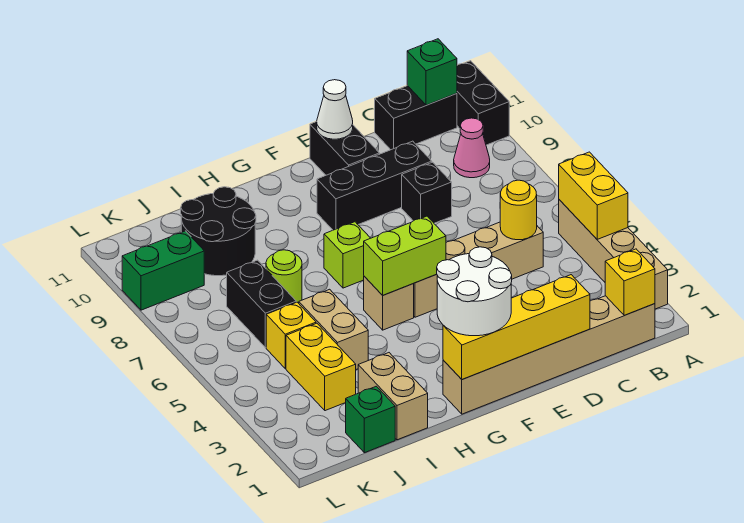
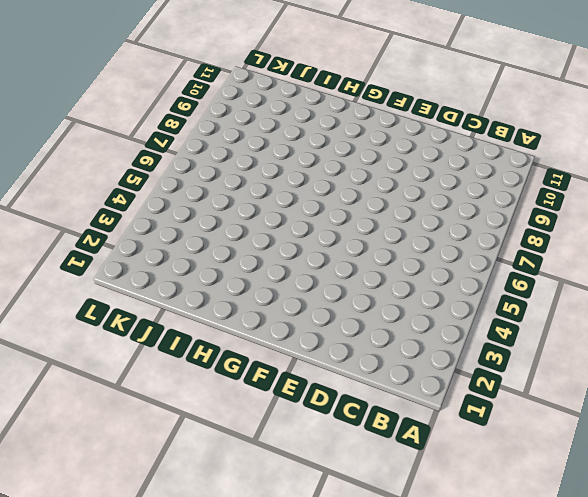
none -> tan brick A2:A5 level 1
none -> black brick A10:A11 level 1
none -> tan brick B1:G1 level 1

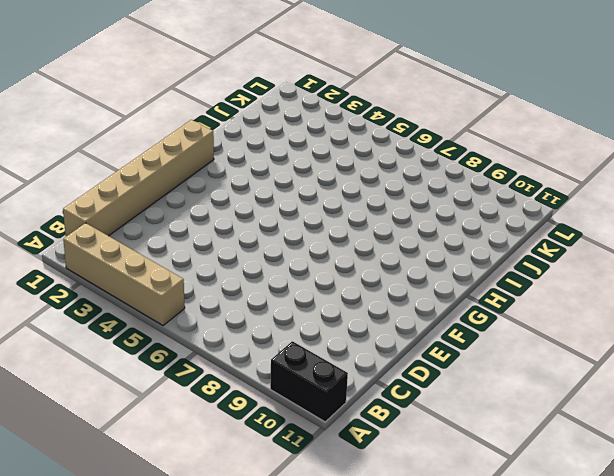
none -> pink cone B9 level 1
none -> black brick B11:C11 level 1
none -> tan brick C5:F5 level 1

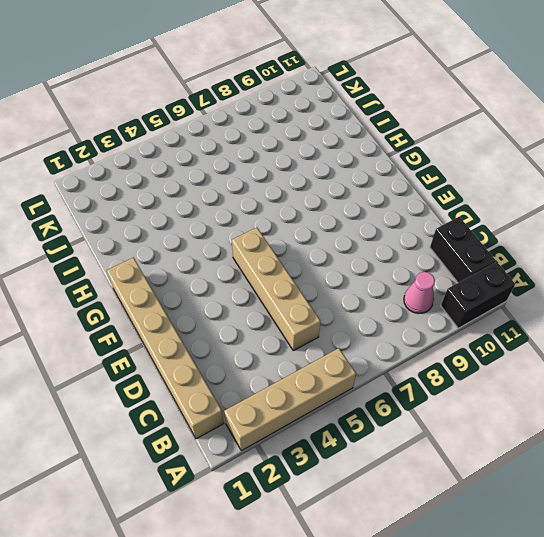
none -> black brick D8 level 1
none -> black brick D9:F9 level 1
none -> black brick E10:E11 level 1

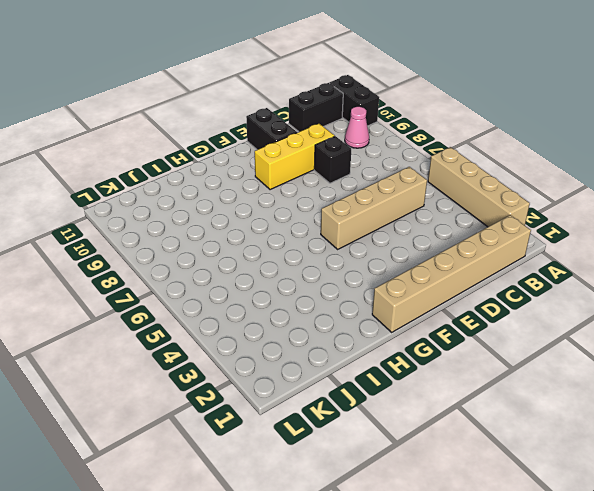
yellow brick D9:F9 level 1 -> black brick D9:F9 level 1
none -> tan brick G5 level 1
none -> lime brick G7 level 1
none -> tan brick I1:I2 level 1

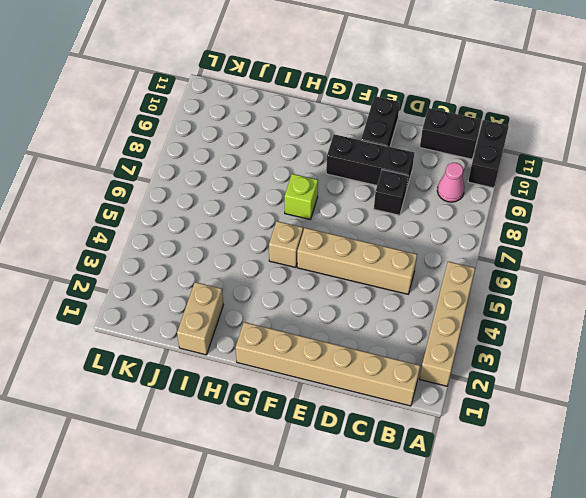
none -> tan brick I4:I5 level 1
none -> lime round brick I7 level 1
none -> black round brick I9:J10 level 1

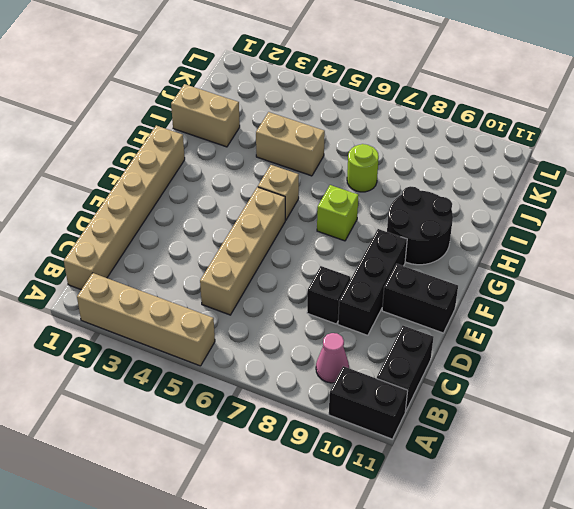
black round brick G9:H10 level 1 -> black round brick I9:J10 level 1
none -> green brick J1 level 1
none -> yellow brick J3:J4 level 1
none -> yellow brick J5 level 1

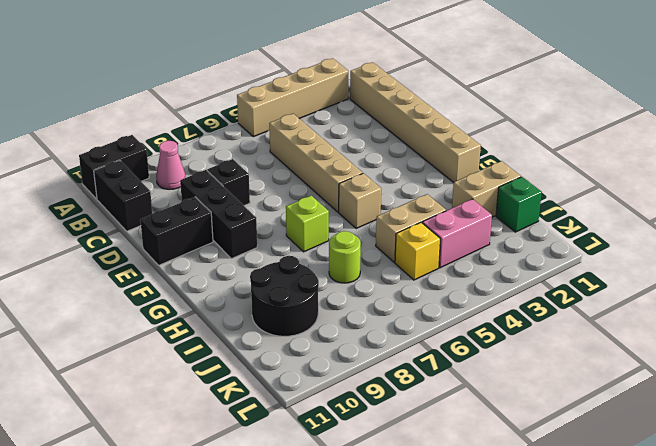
pink brick J3:J4 level 1 -> yellow brick J3:J4 level 1
none -> black brick J6:J7 level 1
none -> green brick K9:L9 level 1
none -> yellow brick A4:A5 level 2

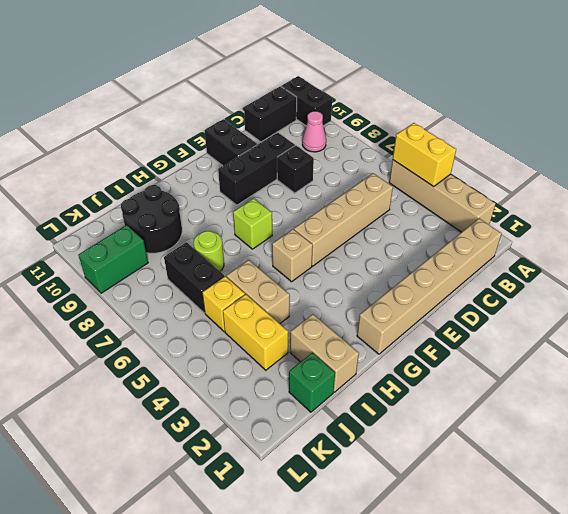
none -> yellow brick B1 level 2
none -> green brick B11 level 2
none -> yellow round brick C5 level 2

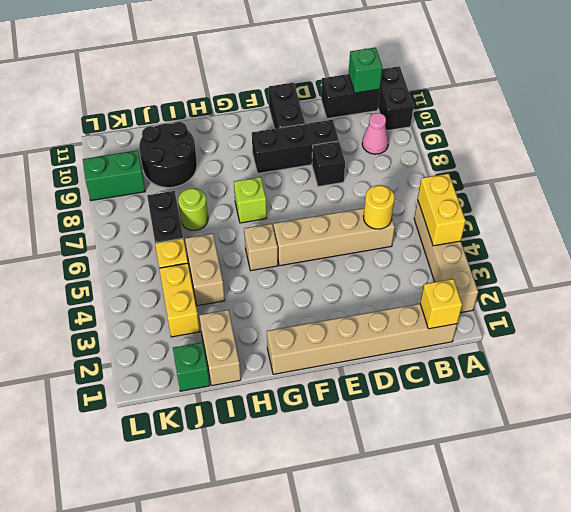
none -> yellow brick D1:G1 level 2
none -> white cone E11 level 2
none -> lime brick F5:G5 level 2

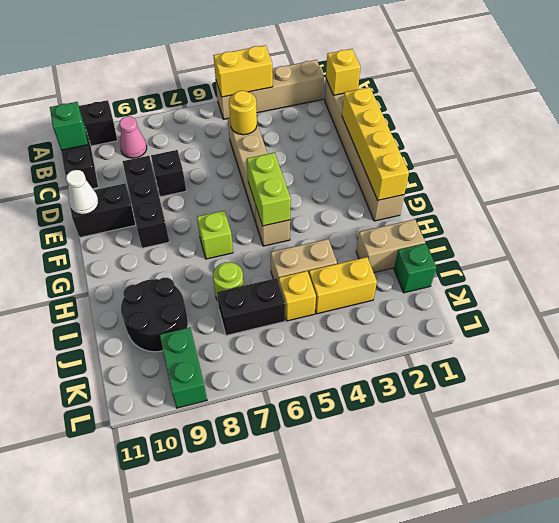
none -> white round brick F1:G2 level 3

